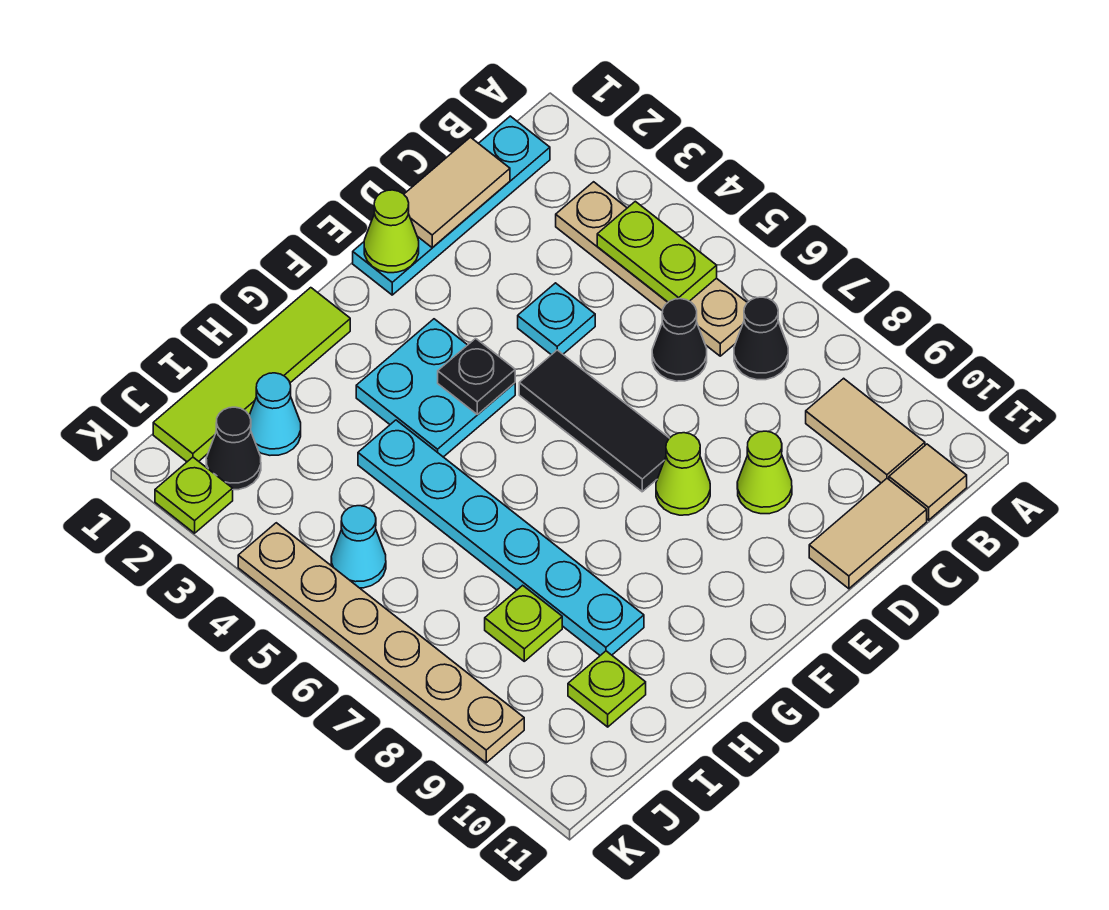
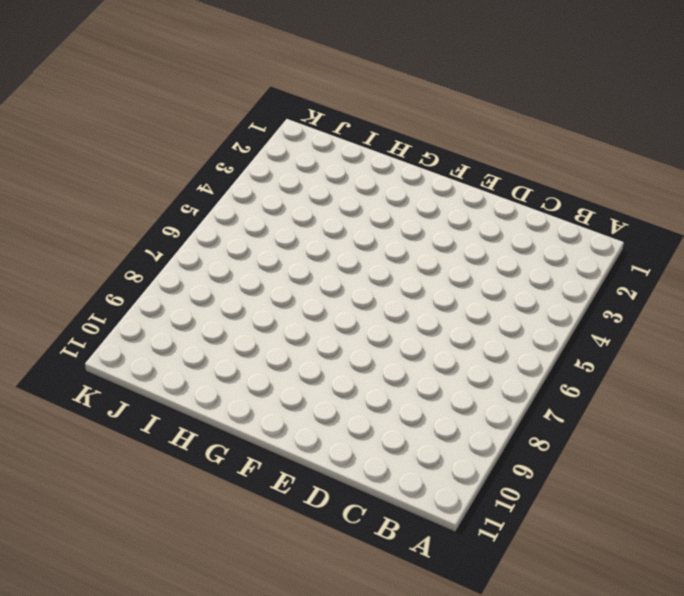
none -> cyan plate B1:E1 level 1
none -> tan plate B3:B6 level 1
none -> black cone B7 level 1

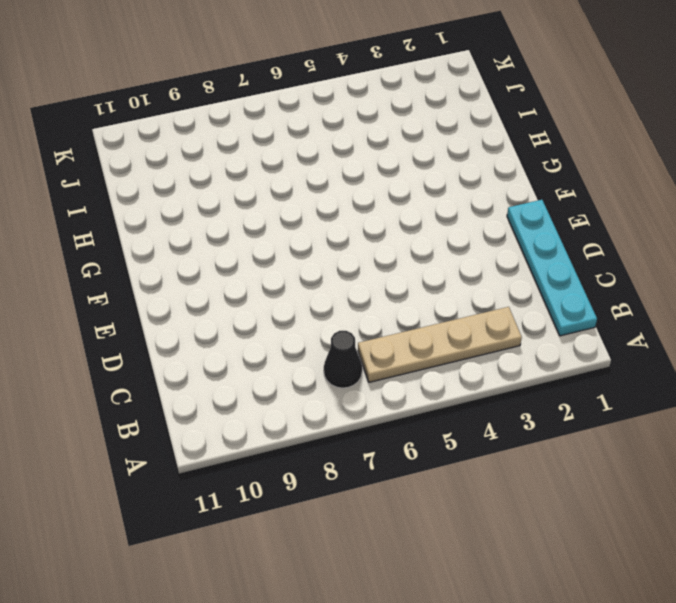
none -> tan tile B9:B10 level 1
none -> tan tile B11 level 1
none -> black cone C6 level 1

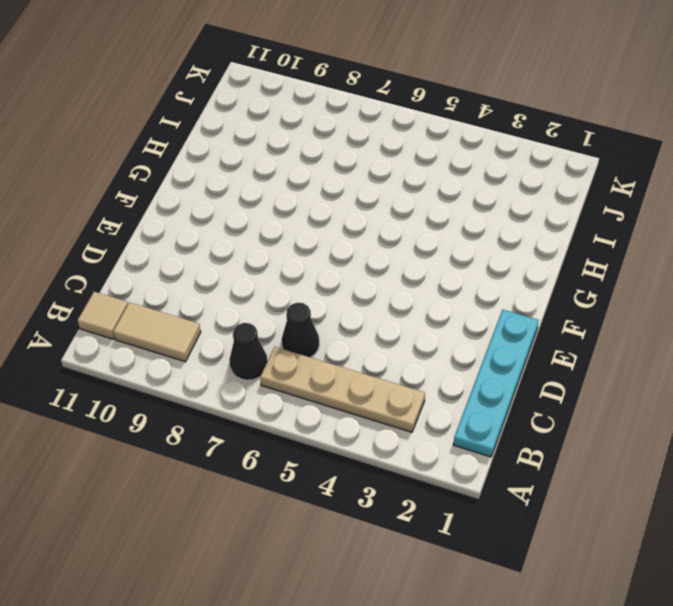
none -> tan tile C11:D11 level 1
none -> cyan plate D4 level 1
none -> lime cone D9 level 1

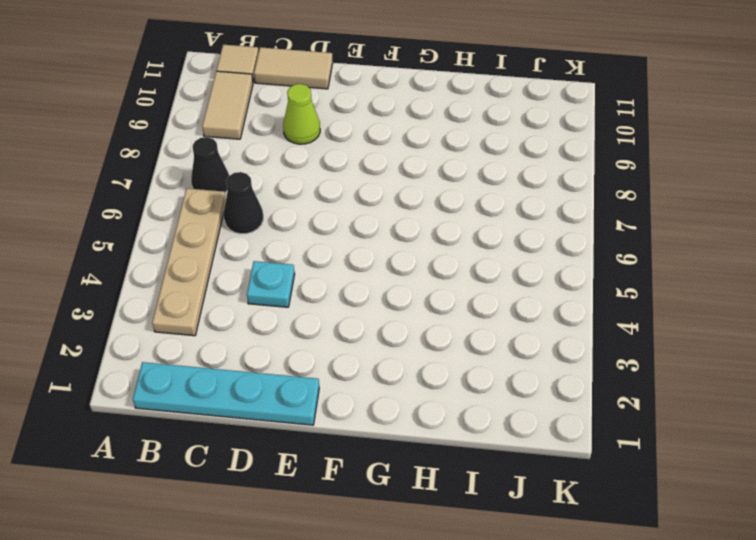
none -> black tile E5:E7 level 1
none -> lime cone E8 level 1
none -> cyan plate F3:G4 level 1

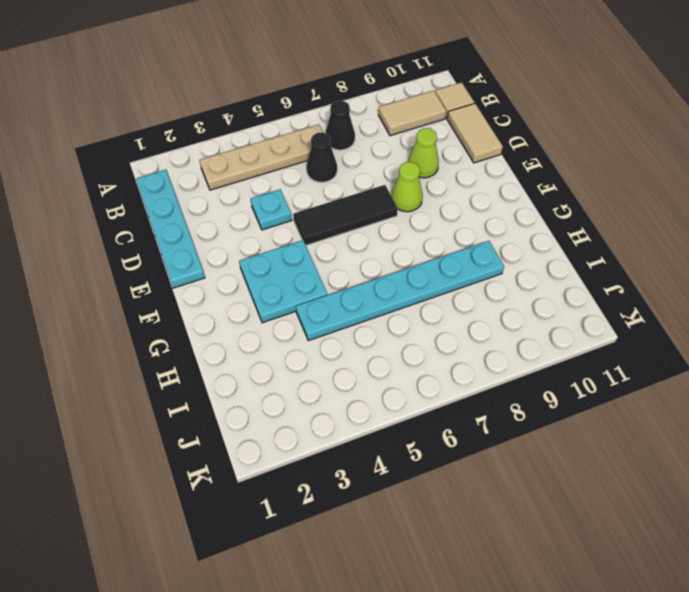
none -> lime tile G1:J1 level 1
none -> cyan cone I2 level 1
none -> lime plate I8 level 1

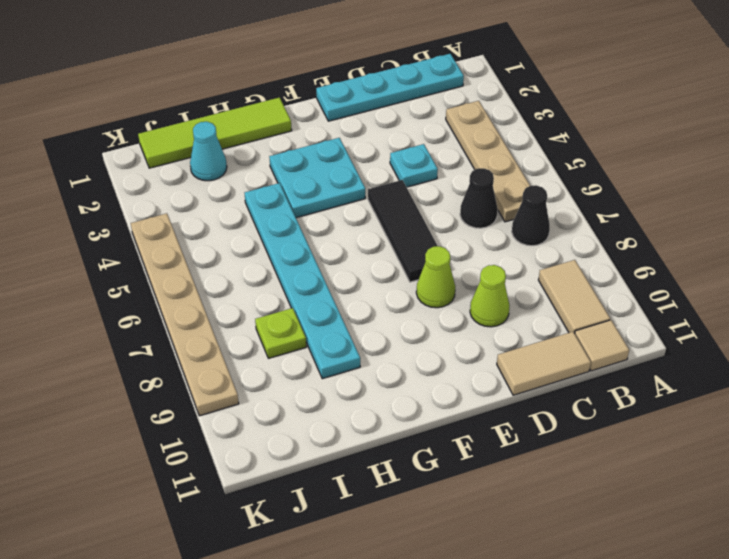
none -> lime plate I10 level 1
none -> black cone J2 level 1
none -> cyan cone J5 level 1

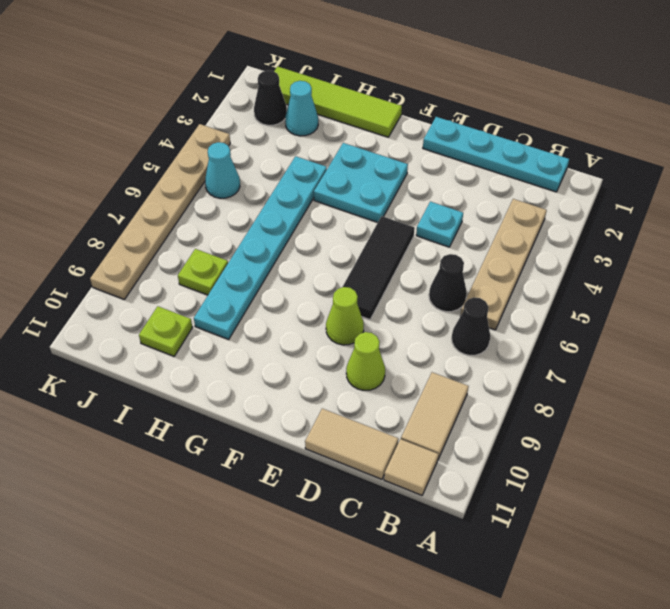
none -> lime plate K2 level 1
none -> lime plate B4:B5 level 2
none -> tan tile C1:D1 level 2

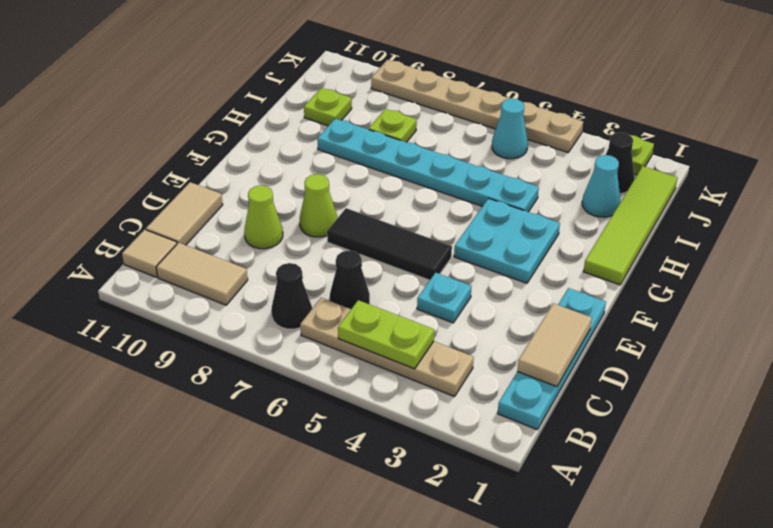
none -> lime cone E1 level 2
none -> black plate F4 level 2

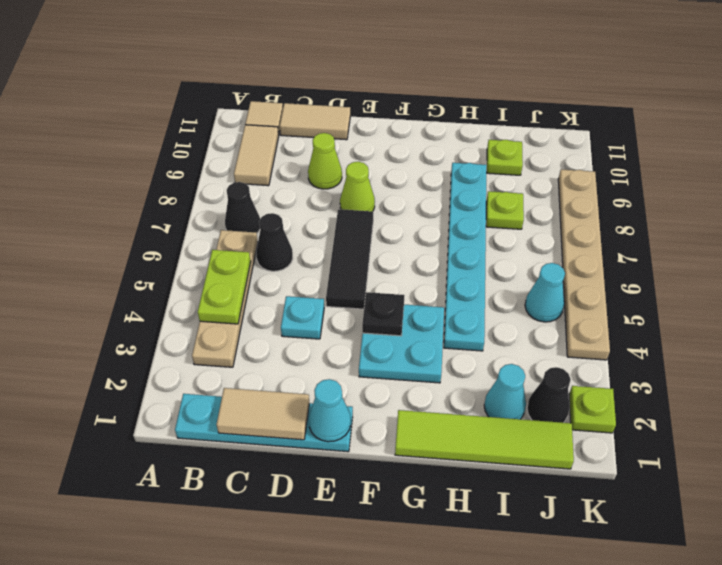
cyan cone E1 level 2 -> lime cone E1 level 2

